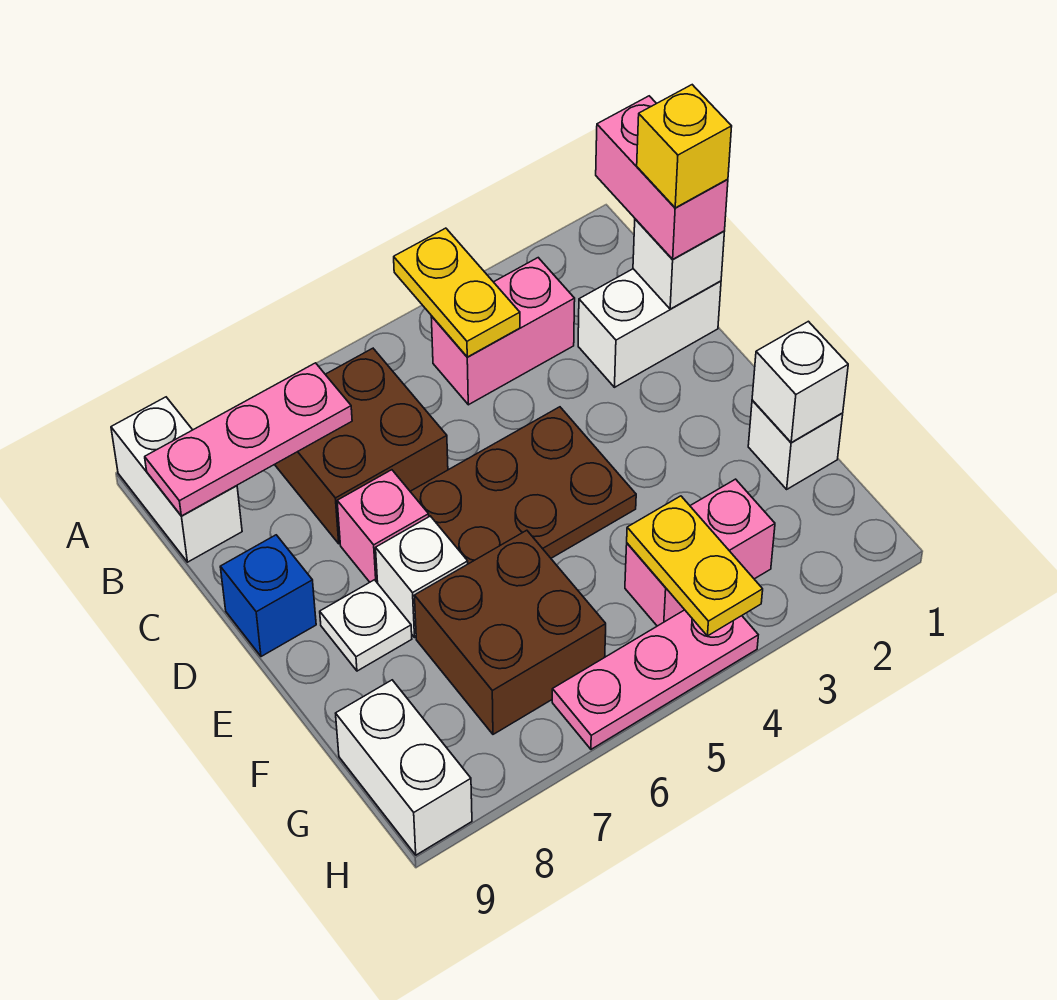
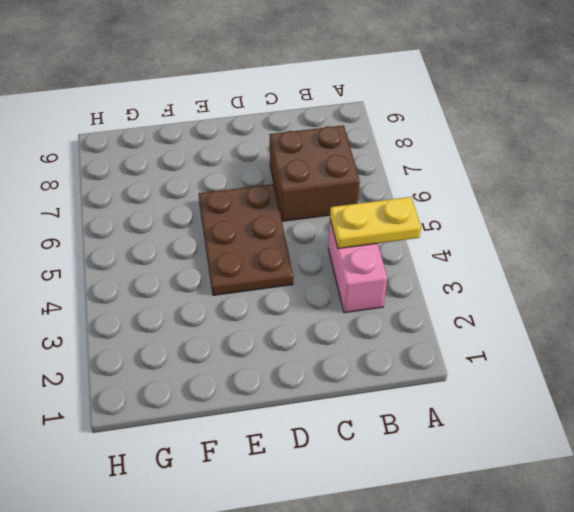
none -> white brick A9:B9 level 1
none -> white brick C1:C2 level 1
none -> pink brick D7 level 1

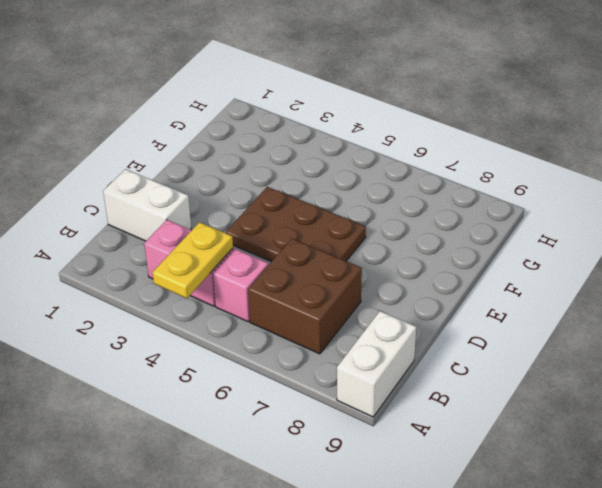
pink brick B5 level 1 -> pink brick D7 level 1
none -> blue brick D9 level 1
none -> white brick E7 level 1
none -> white plate E8 level 1

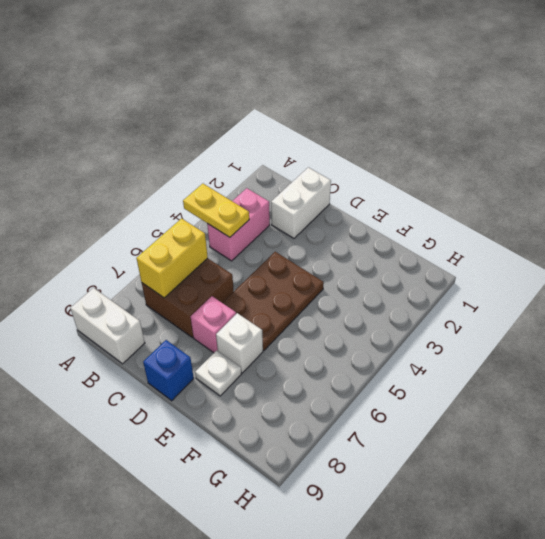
yellow brick B6:B7 level 2 -> pink plate B7:B9 level 2
none -> white brick F1 level 1
none -> brown brick F6:G7 level 1
none -> pink brick G3:G4 level 1

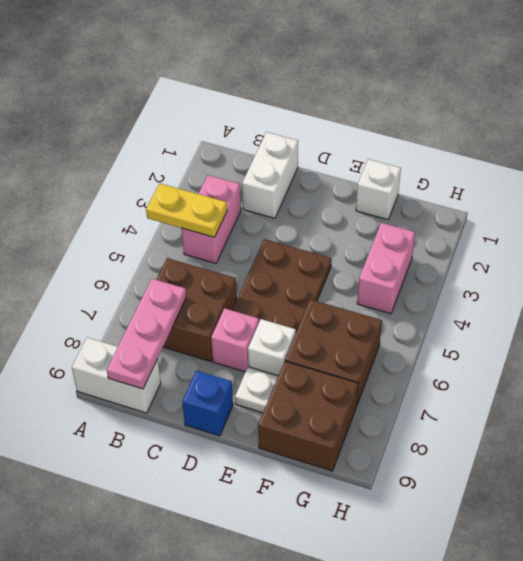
brown brick F8:G9 level 1 -> white brick G9:H9 level 1
none -> pink plate H4:H6 level 1
none -> white brick C1 level 2
none -> white brick F1 level 2

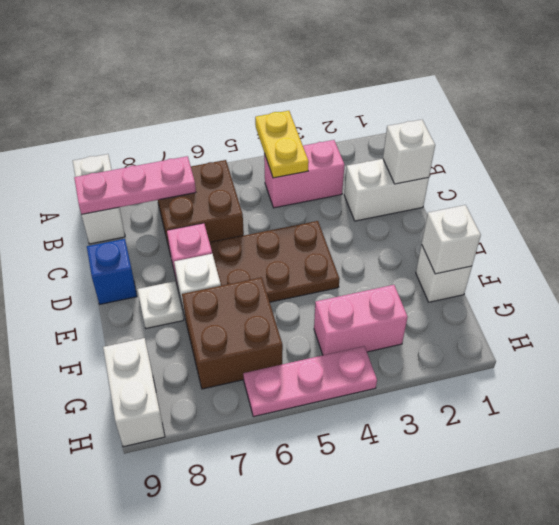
none -> yellow plate G4:H4 level 2
none -> pink brick B1:C1 level 3
none -> yellow brick C1 level 4

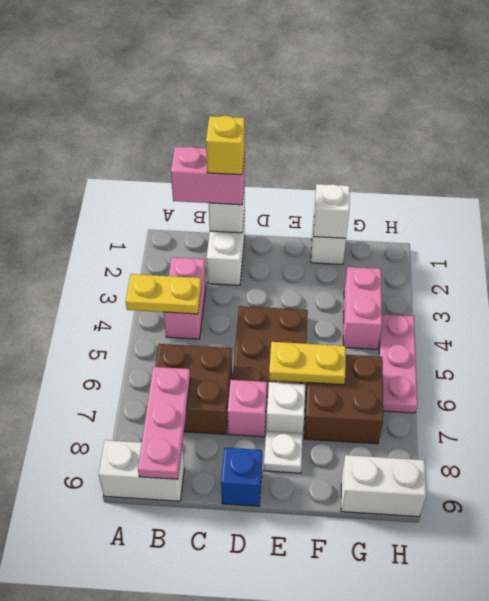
yellow plate E6:F6 level 2 -> yellow plate G4:H4 level 2

